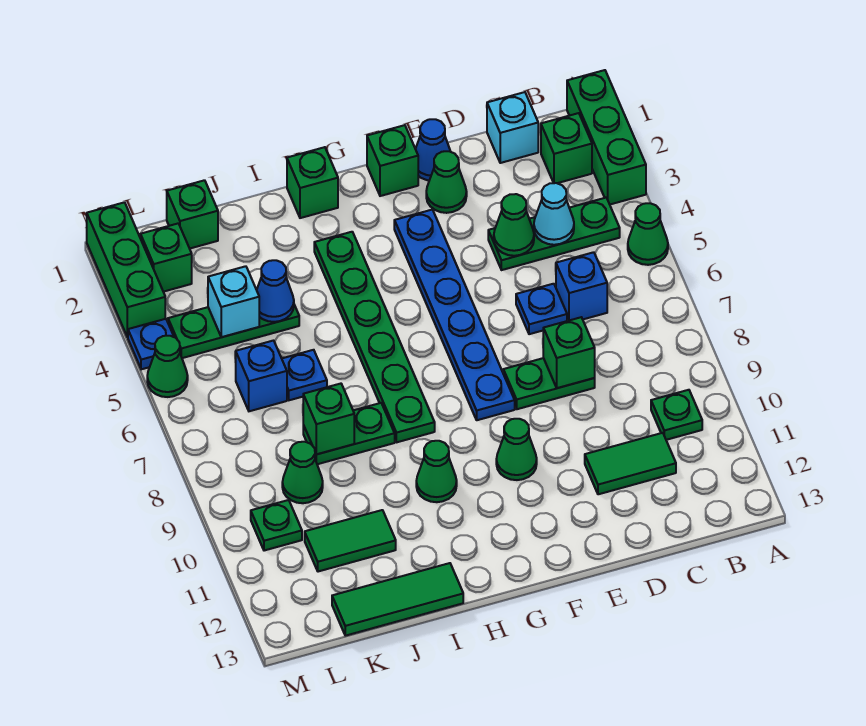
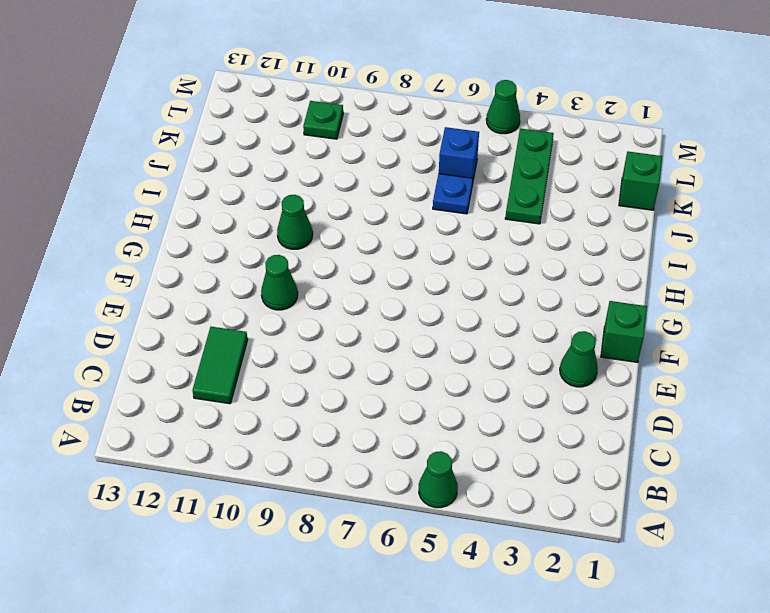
none -> green brick A1:A3 level 1
none -> green brick B2 level 1
none -> green plate B4:D4 level 1
none -> green plate B10 level 1

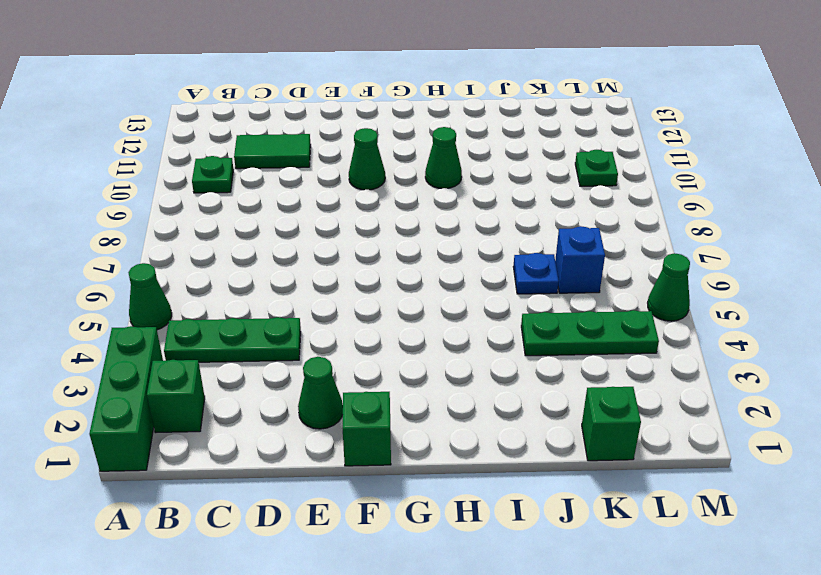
none -> cyan brick C1 level 1
none -> blue brick C6 level 1
none -> blue plate D6 level 1
none -> green plate D8:E8 level 1

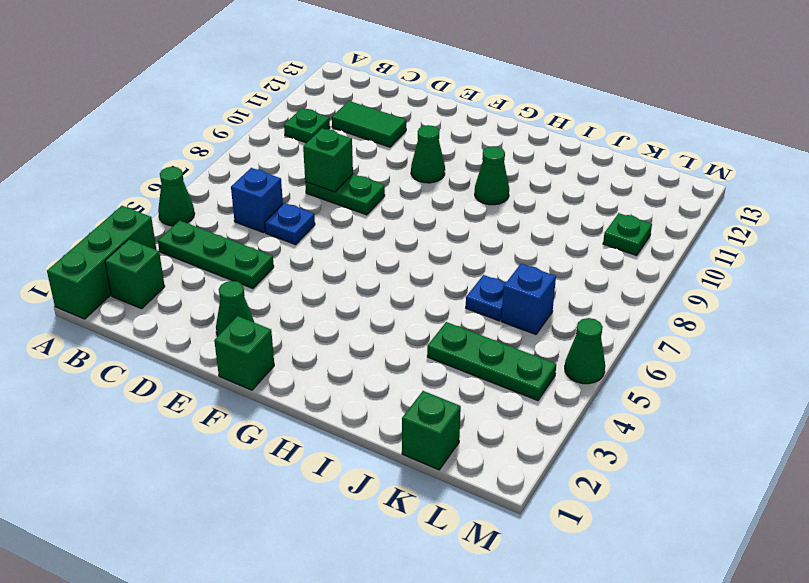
none -> cyan brick C1 level 1
none -> blue cone E1 level 1
none -> blue plate F3:F8 level 1
none -> green brick H1 level 1

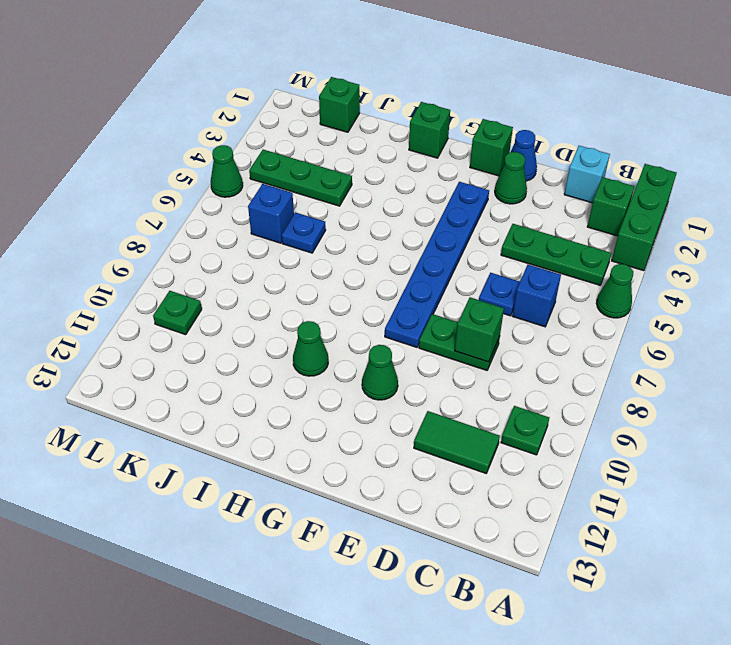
none -> green plate H3:H8 level 1
none -> green plate I8:J8 level 1
none -> green tile I13:K13 level 1
none -> green tile J11:K11 level 1

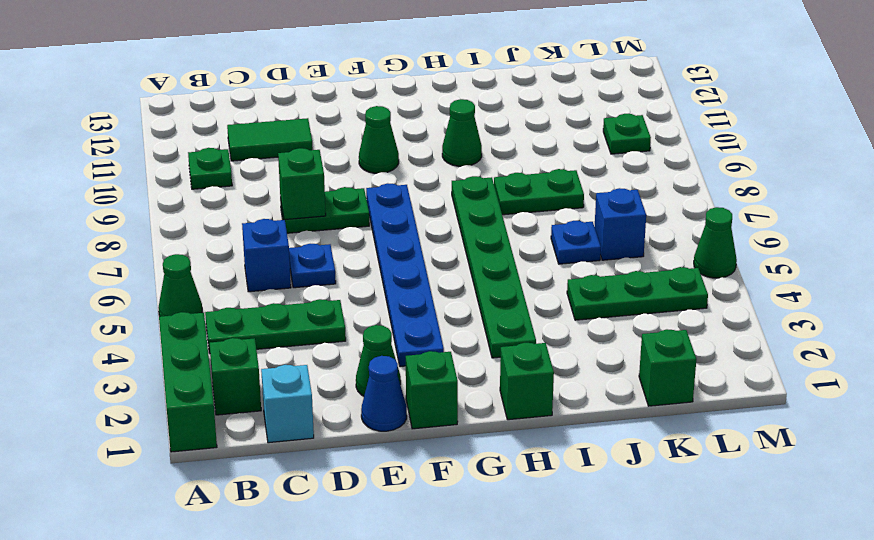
none -> green tile I13:K13 level 1
none -> green tile J11:K11 level 1
none -> green cone K9 level 1
none -> green brick L2 level 1

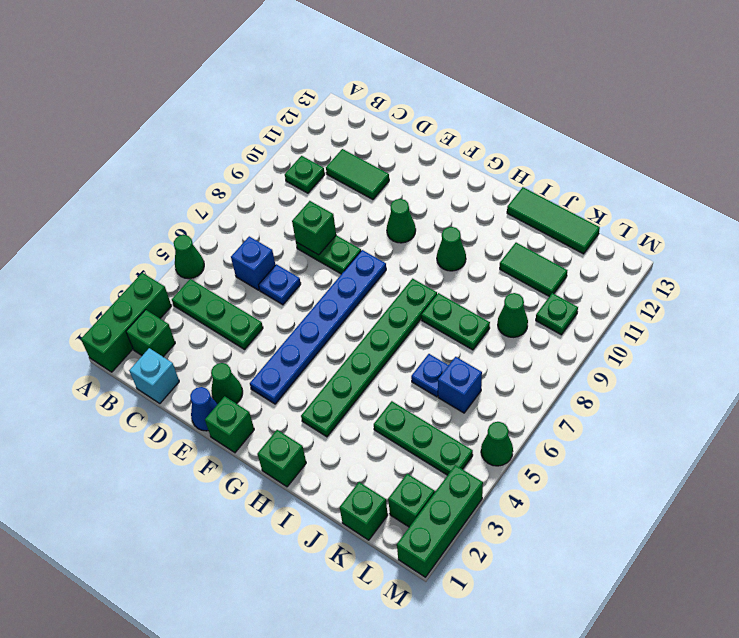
none -> blue plate M4 level 1
none -> cyan cone C4 level 2
none -> green cone D4 level 2
none -> blue cone J4 level 2

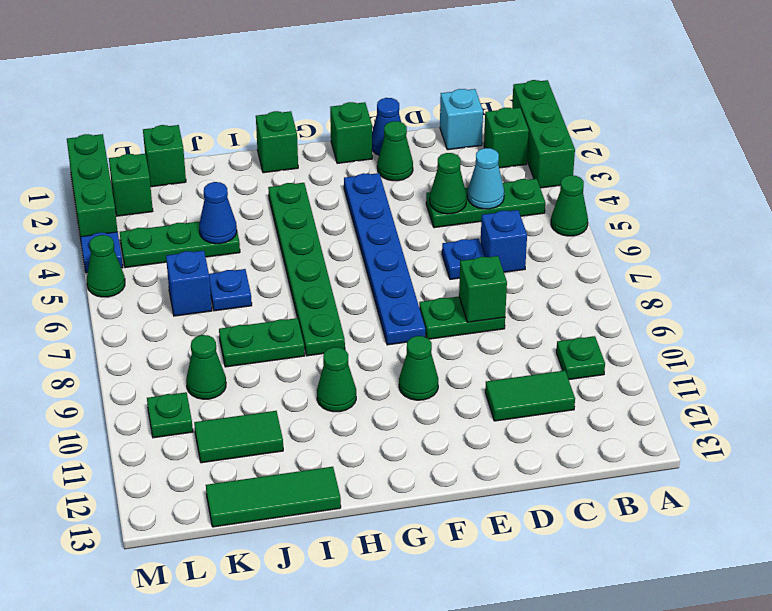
none -> green brick J8 level 2
none -> cyan brick K4 level 2

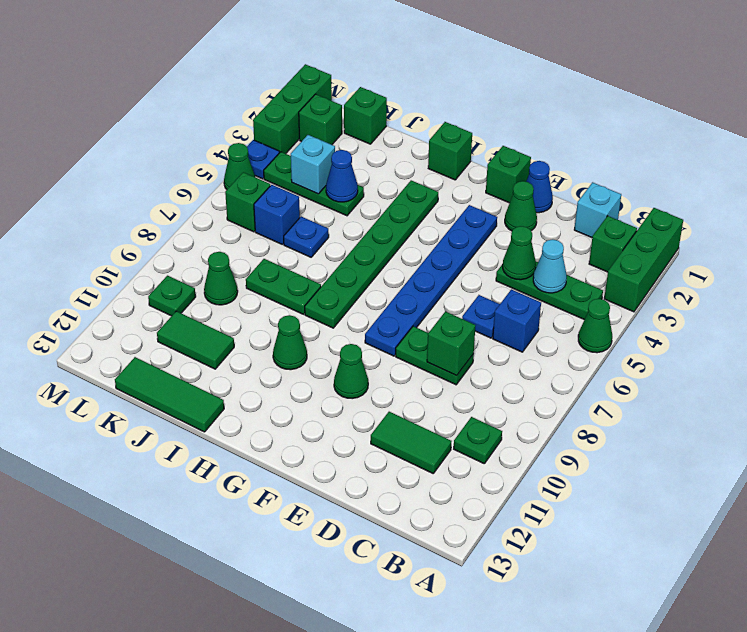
green brick L6 level 1 -> green brick J8 level 2

